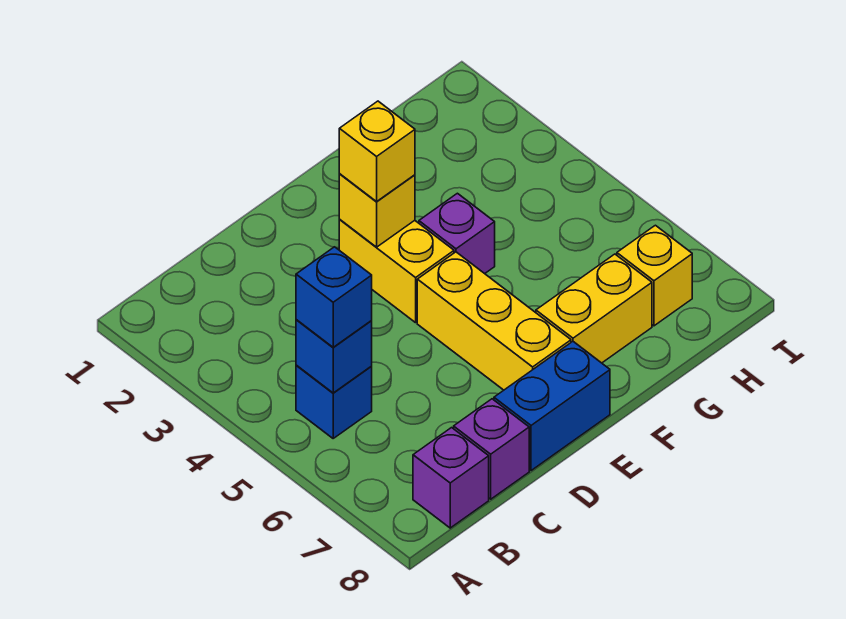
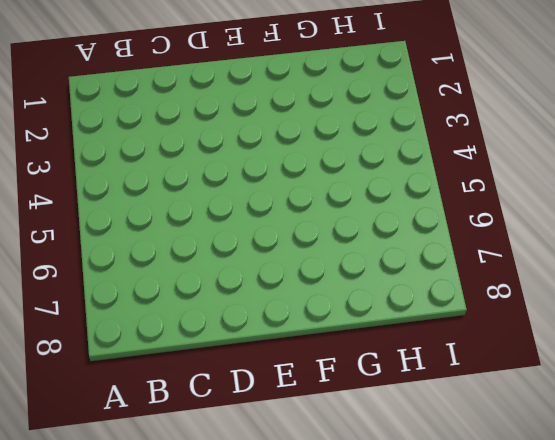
none -> blue brick B5 level 1
none -> purple brick B8 level 1
none -> purple brick C8 level 1

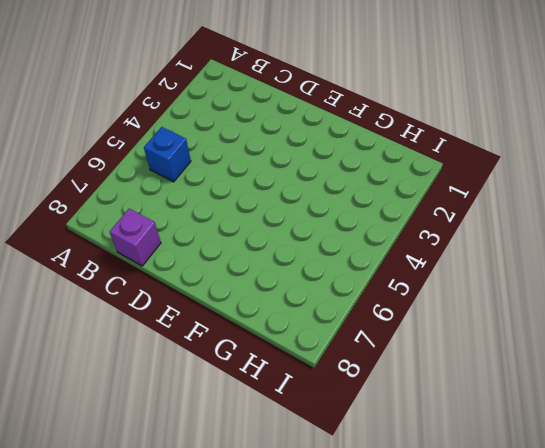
none -> purple brick B8 level 1
none -> blue brick D8:E8 level 1
none -> yellow brick E3:E4 level 1

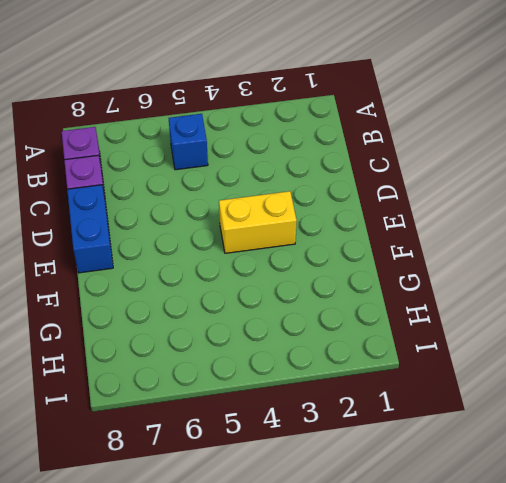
none -> yellow brick E5:E7 level 1
none -> purple brick F4 level 1
none -> yellow brick F7:G7 level 1

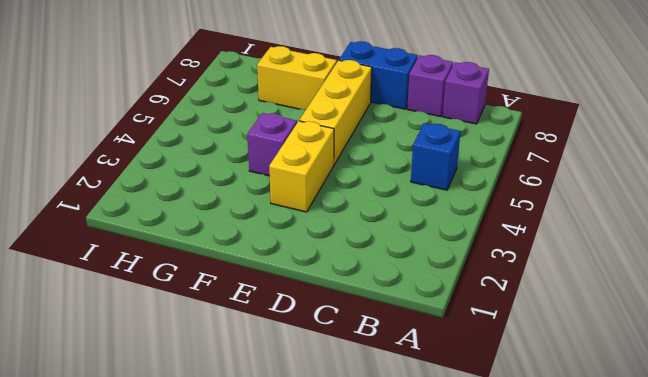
none -> yellow brick H7 level 1
none -> blue brick B5 level 2
none -> yellow brick E3 level 2

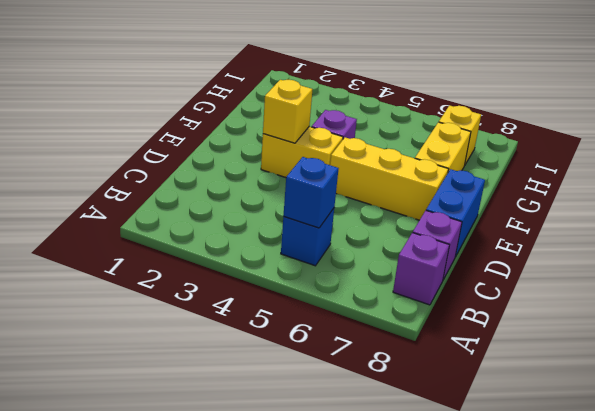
none -> blue brick B5 level 3
none -> yellow brick E3 level 3

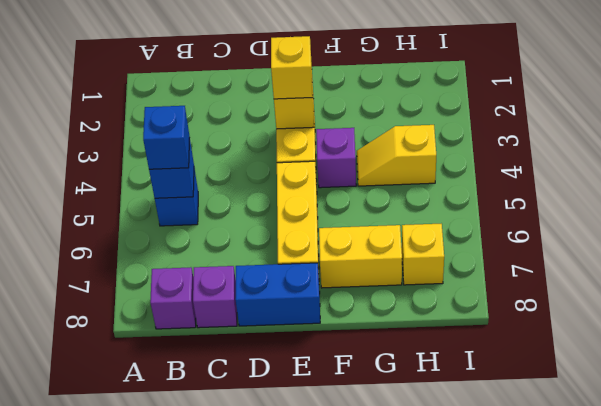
yellow slope G4:H4 level 1 top H -> none

